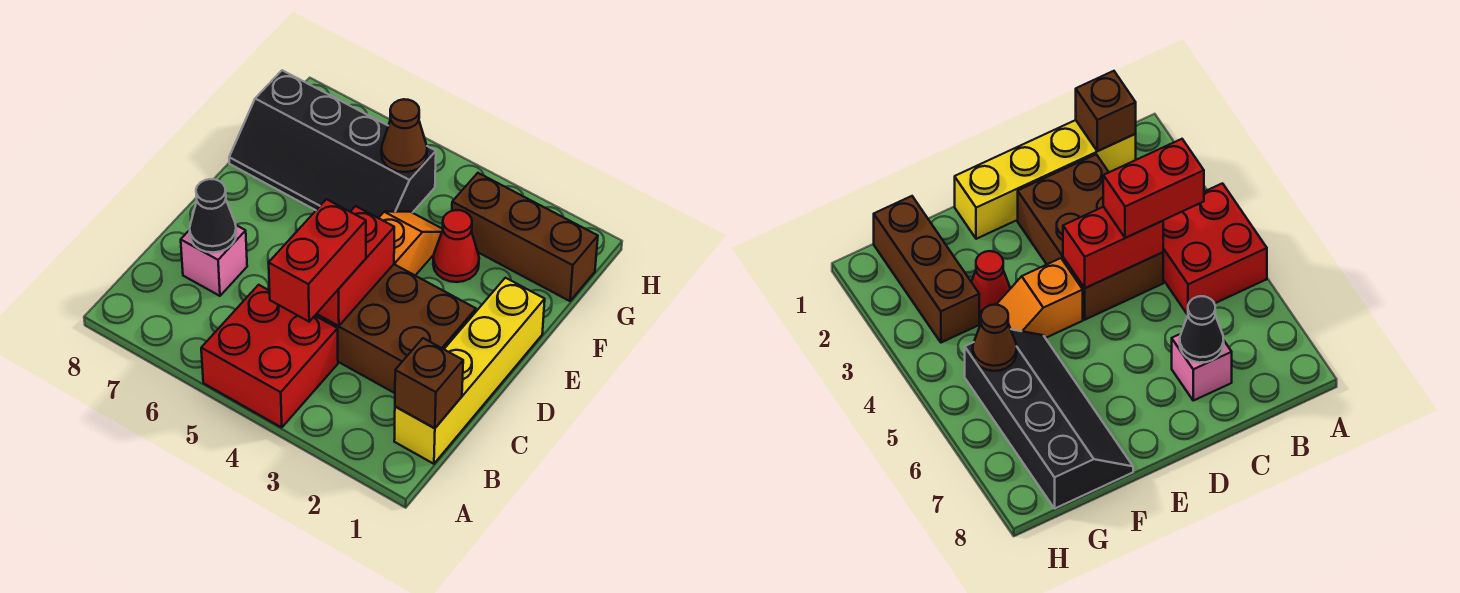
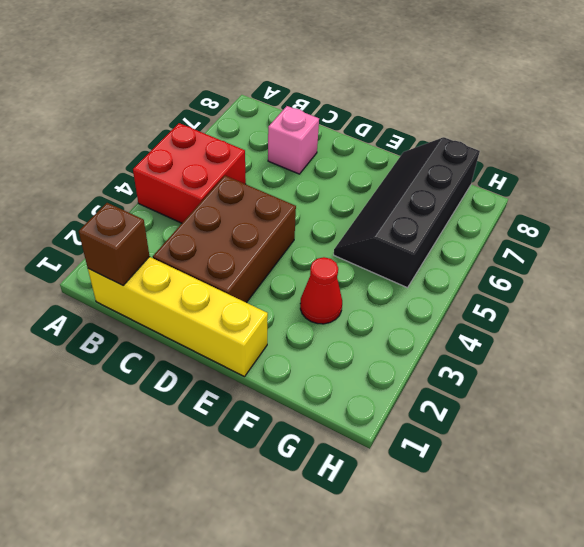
none -> orange slope E4:F4 level 1 top E
none -> brown brick G1:G3 level 1
none -> red brick C4:D4 level 2

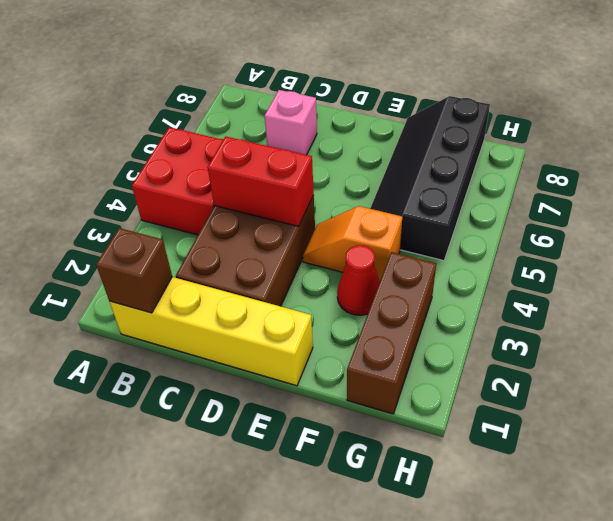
orange slope E4:F4 level 1 top F -> orange slope E4:F4 level 1 top E
none -> black cone C7 level 2
none -> brown cone G5 level 2
none -> red brick B4:C4 level 3

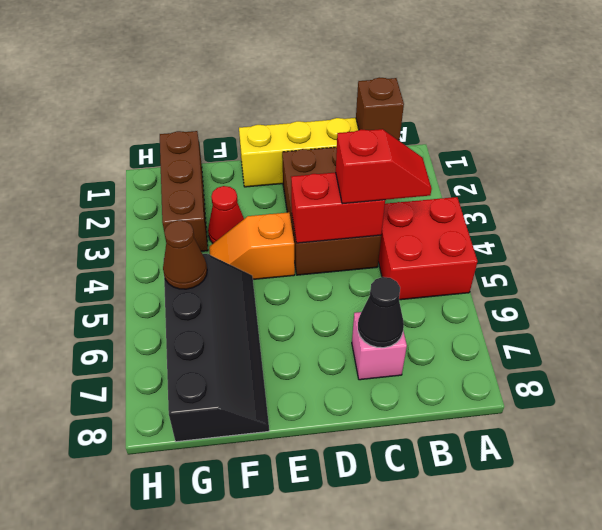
red slope B4:C4 level 3 top C -> red brick B4:C4 level 3

